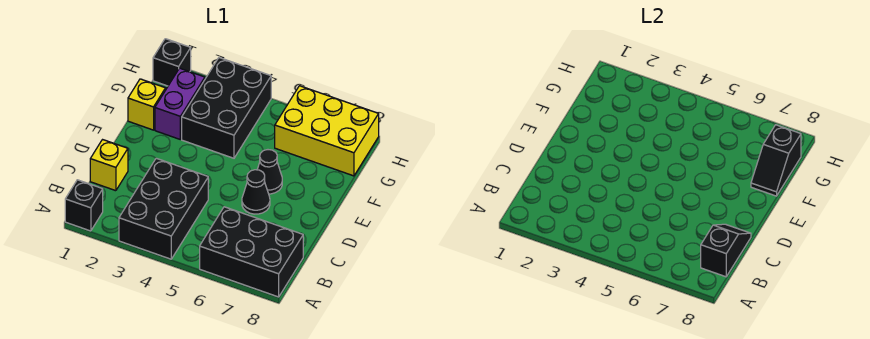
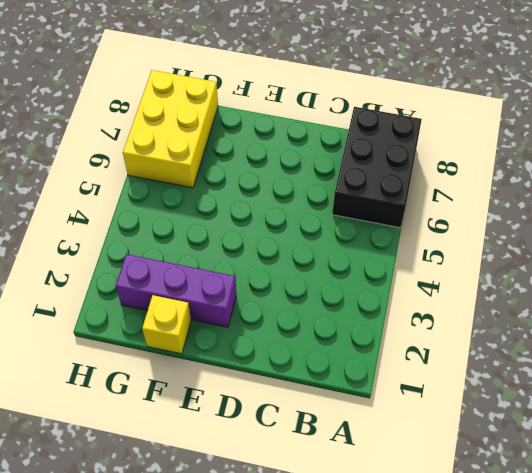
purple brick E2:G2 level 1 -> purple brick F2:G2 level 1
none -> black brick A1 level 1
none -> black brick A3:C4 level 1
none -> yellow brick C1 level 1

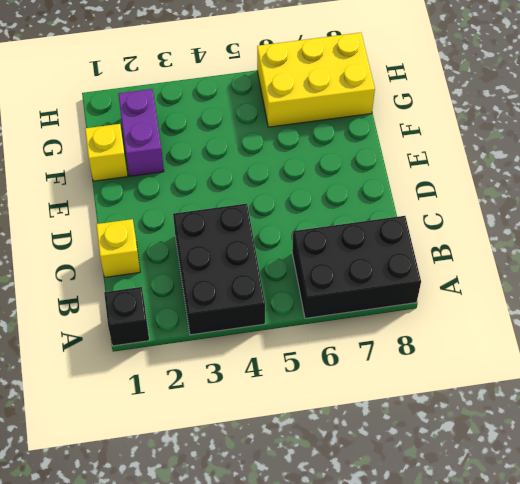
none -> black cone D6 level 1
none -> black cone E6 level 1
none -> black brick F3:H4 level 1

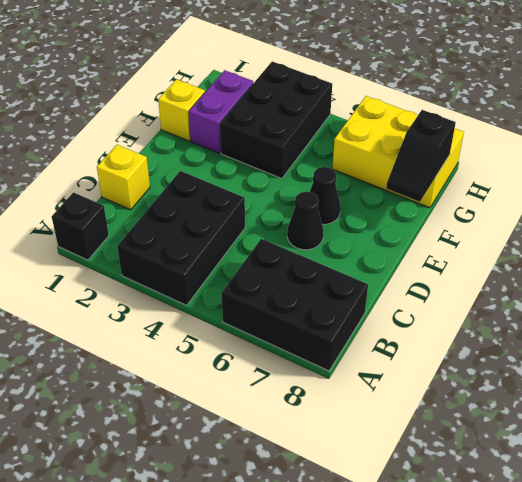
none -> black brick H1 level 1
none -> black slope B8:C8 level 2 top B

